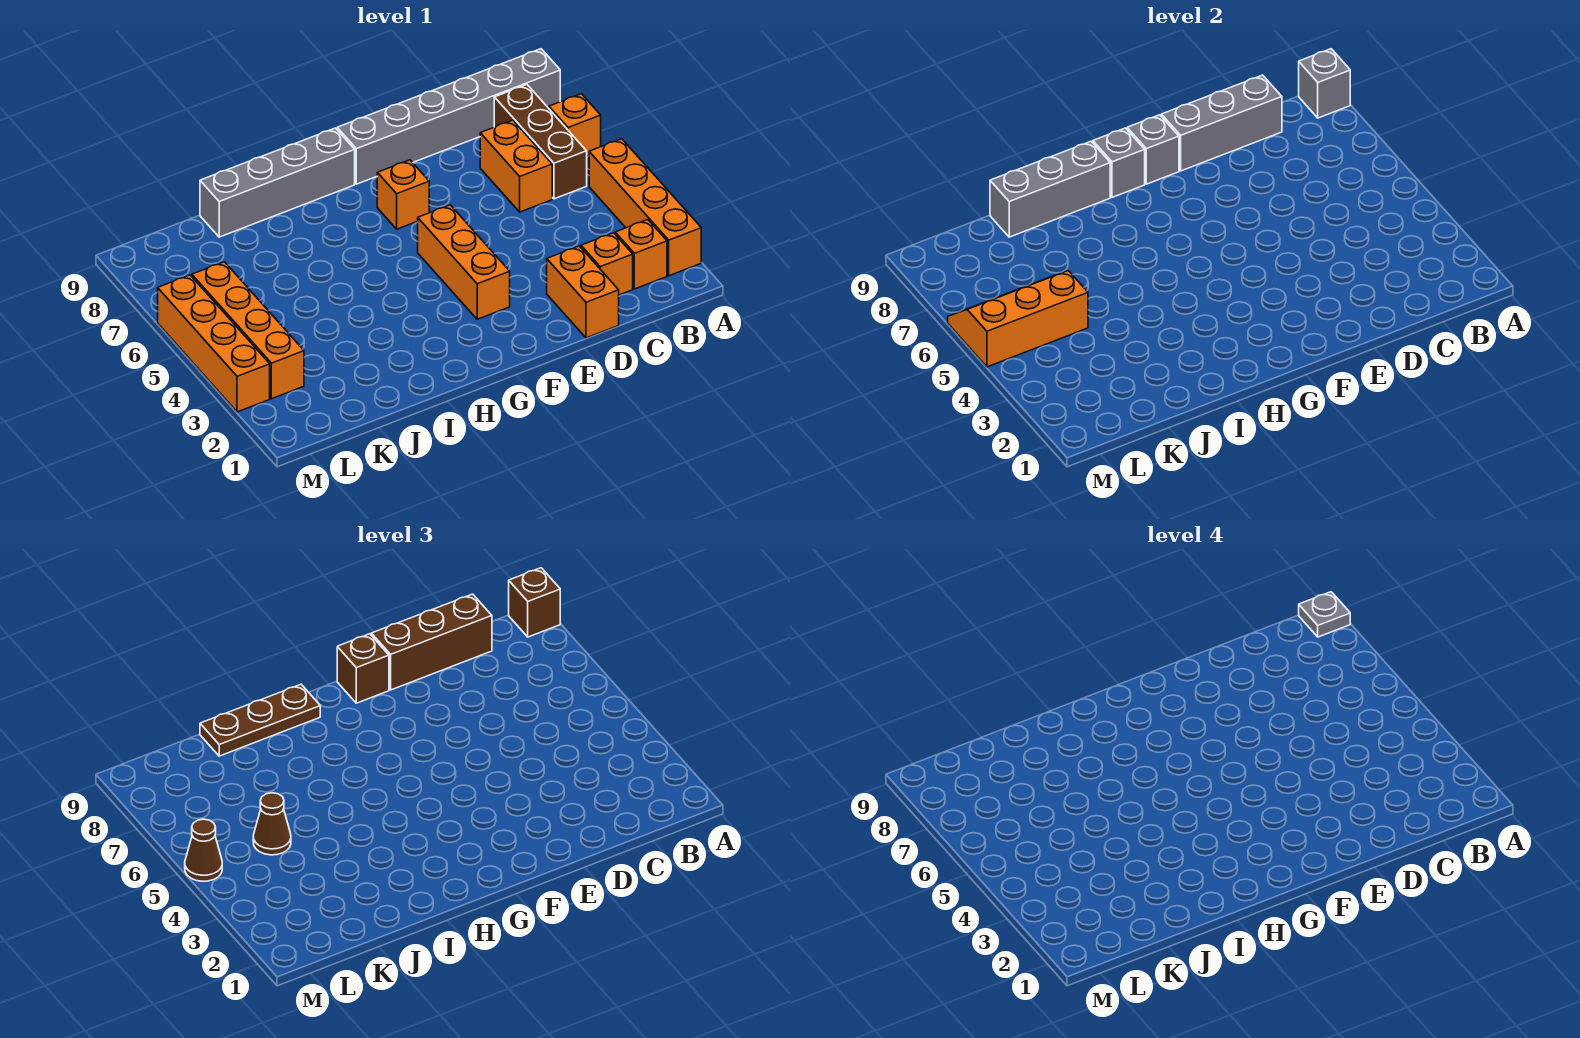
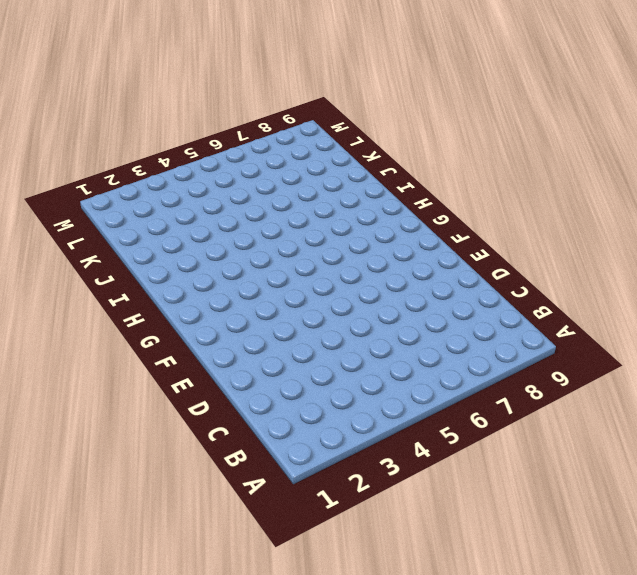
none -> orange brick A2:A5 level 1
none -> orange brick A7 level 1
none -> grey brick A9:F9 level 1

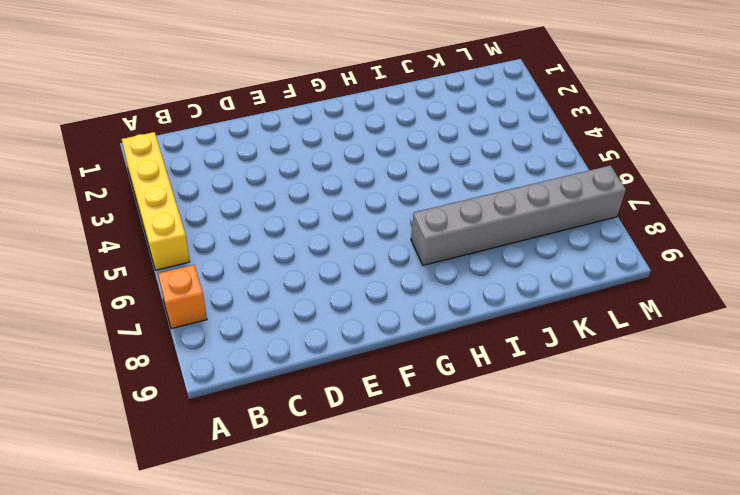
yellow brick A2:A5 level 1 -> orange brick A2:A5 level 1
grey brick H7:M7 level 1 -> grey brick A9:F9 level 1
none -> orange brick B2 level 1
none -> brown brick B6:B8 level 1
none -> orange brick C2 level 1

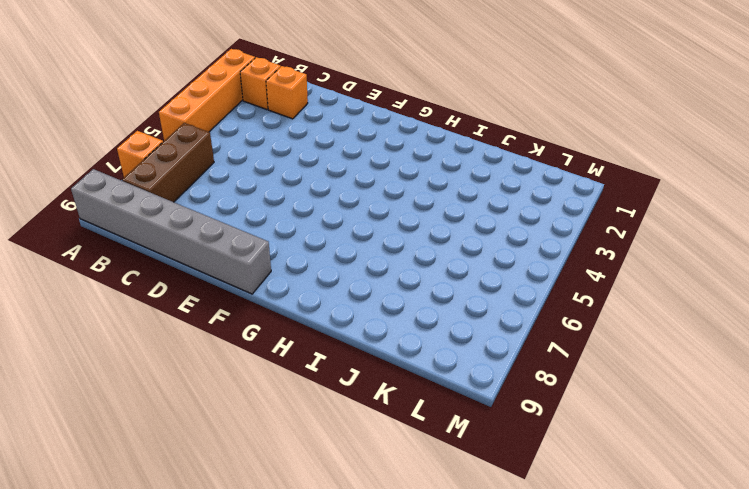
none -> orange brick C6:C7 level 1
none -> orange brick D1:D2 level 1
none -> orange brick F3:F5 level 1

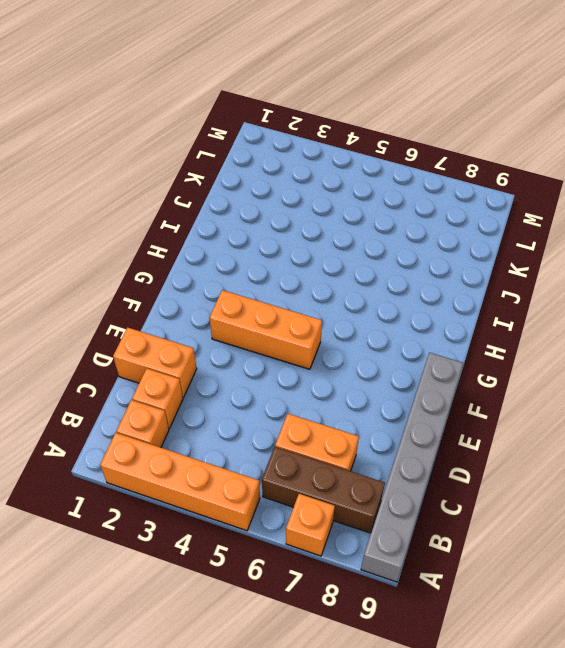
none -> orange brick F7 level 1
none -> grey brick G9:J9 level 1
none -> orange brick L3:L6 level 1

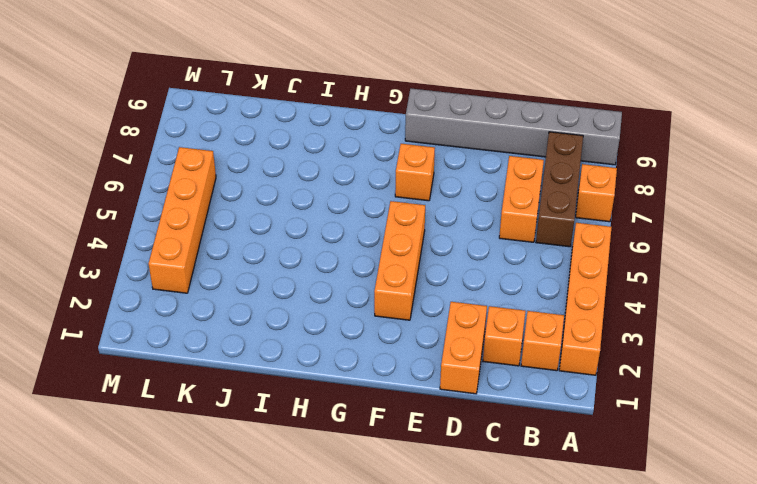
none -> grey brick G9:J9 level 1
none -> orange brick M3:M6 level 1
none -> grey brick A9 level 2

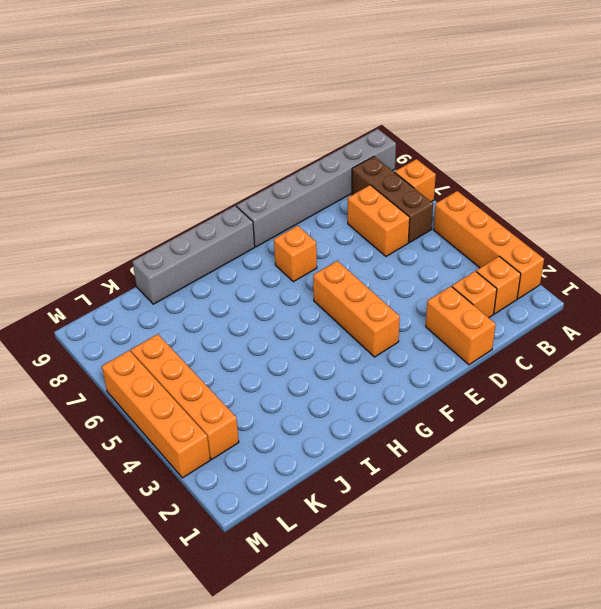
none -> grey brick A9 level 2
none -> grey brick C9:E9 level 2
none -> grey brick F9 level 2

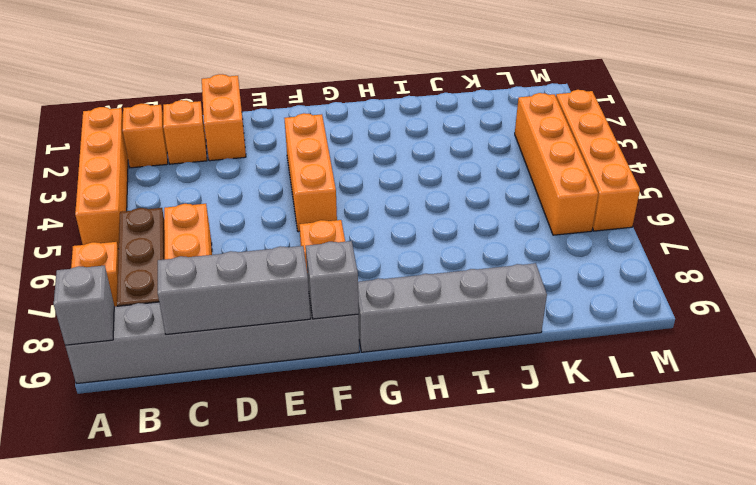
none -> grey brick G9 level 2
none -> grey brick H9:J9 level 2
none -> orange slope K5:M6 level 2 top 5

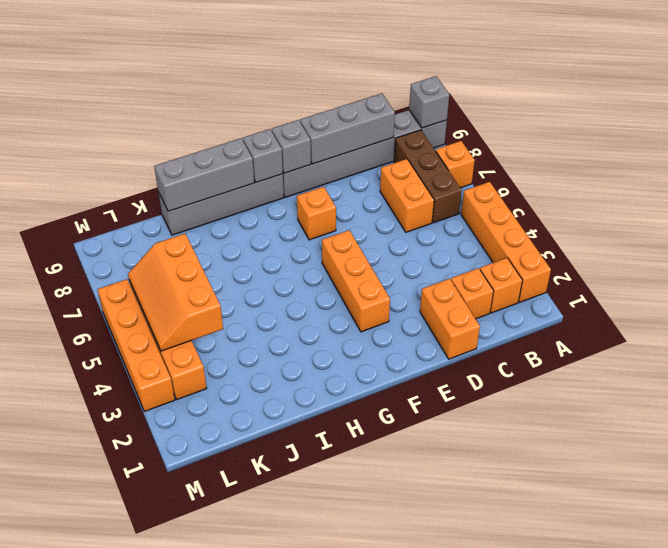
orange slope K4:L6 level 2 top K -> orange slope K5:M6 level 2 top 5
none -> brown brick A9 level 3
none -> brown brick C9:E9 level 3
none -> brown brick F9 level 3

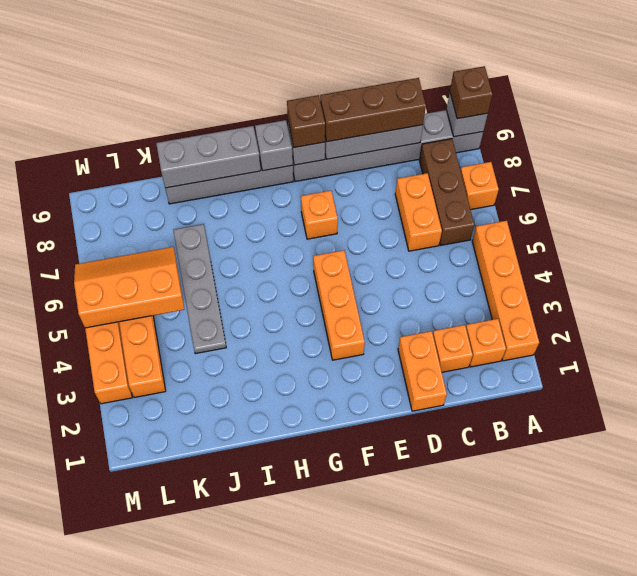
grey plate J4:J7 level 1 -> none
none -> brown plate H9:J9 level 3
none -> brown cone K5 level 3
none -> brown cone M5 level 3

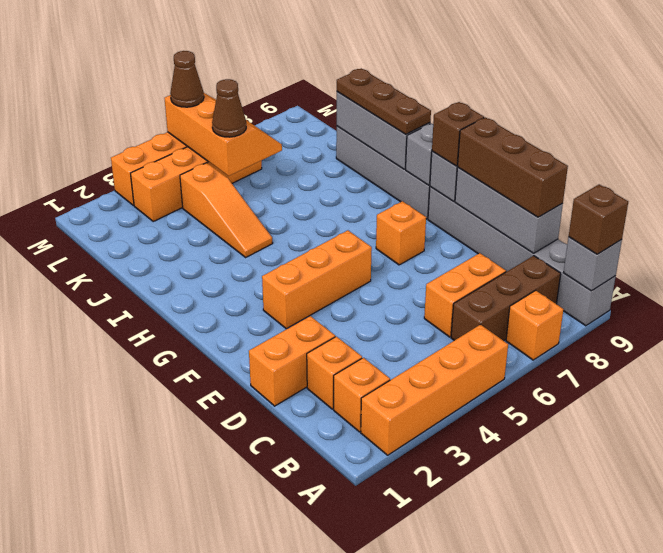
orange slope I4:K4 level 1 top K -> none
none -> grey plate A9 level 4

